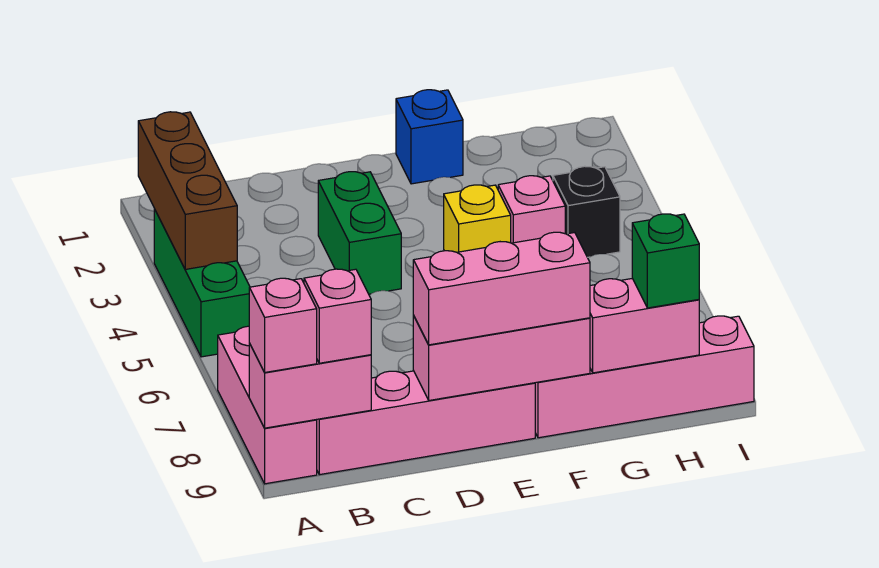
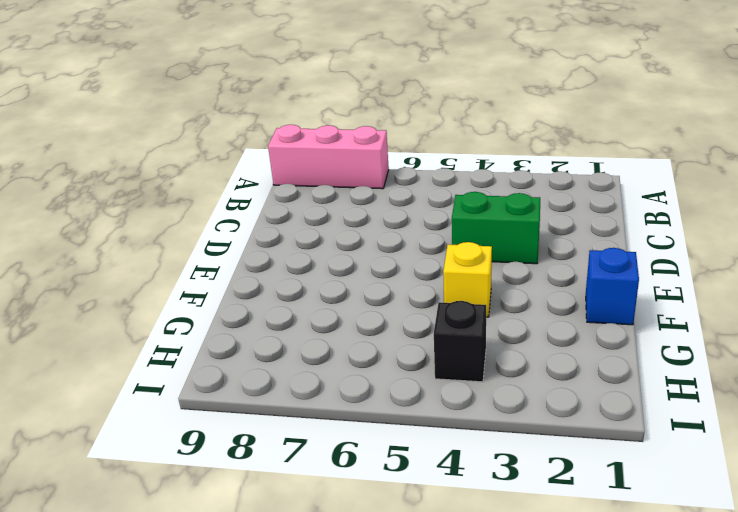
none -> green brick A3:A5 level 1
none -> pink brick B9:E9 level 1
none -> pink brick F9:I9 level 1

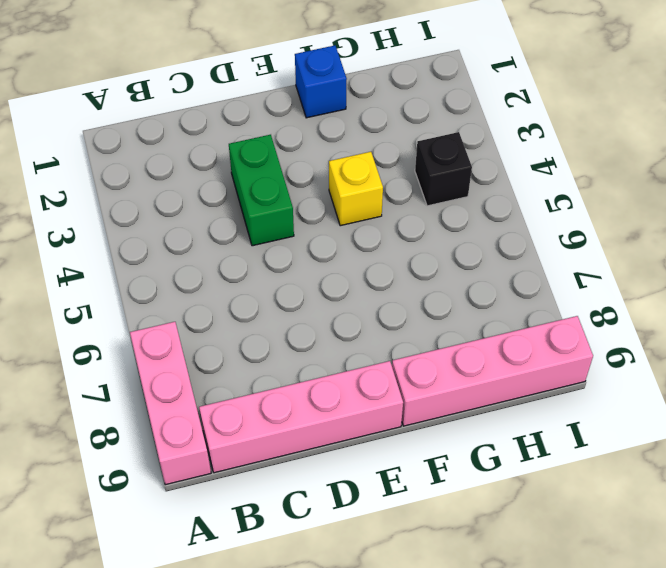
none -> green brick A3:A5 level 1
none -> pink brick G4 level 1
none -> brown brick A2:A4 level 2

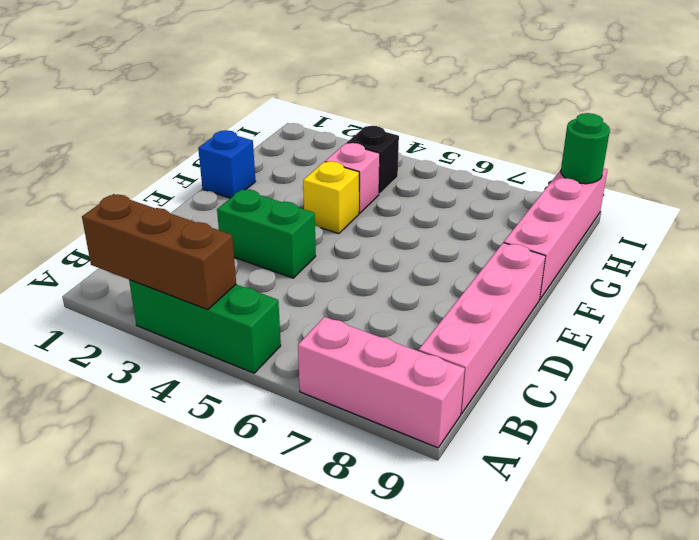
green round brick I9 level 2 -> none
none -> pink brick A9:B9 level 2
none -> pink brick D9:F9 level 2
none -> pink brick G9:H9 level 2

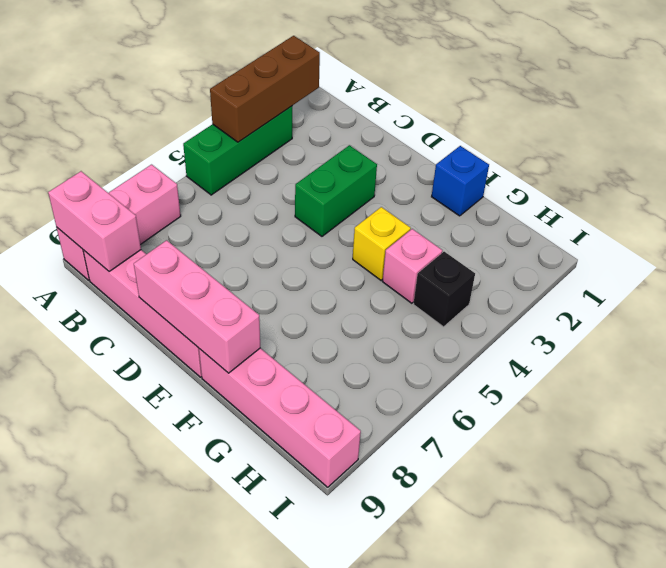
none -> pink brick G9:H9 level 2
none -> pink brick A9 level 3
none -> pink brick B9 level 3

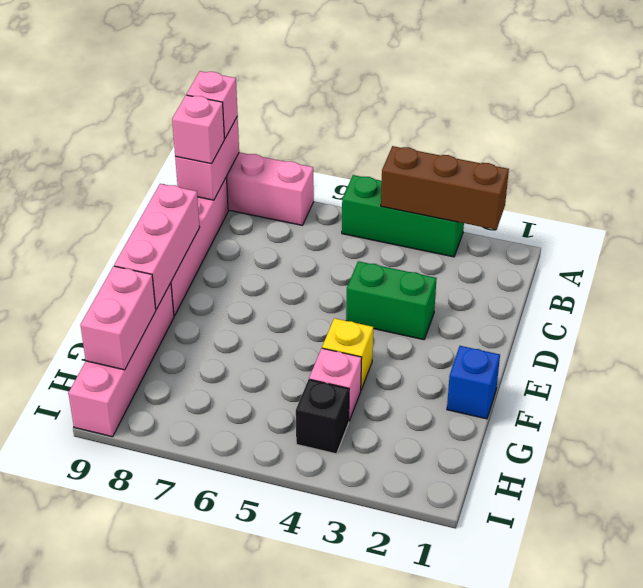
none -> pink brick D9:F9 level 3
none -> green brick H9 level 3

